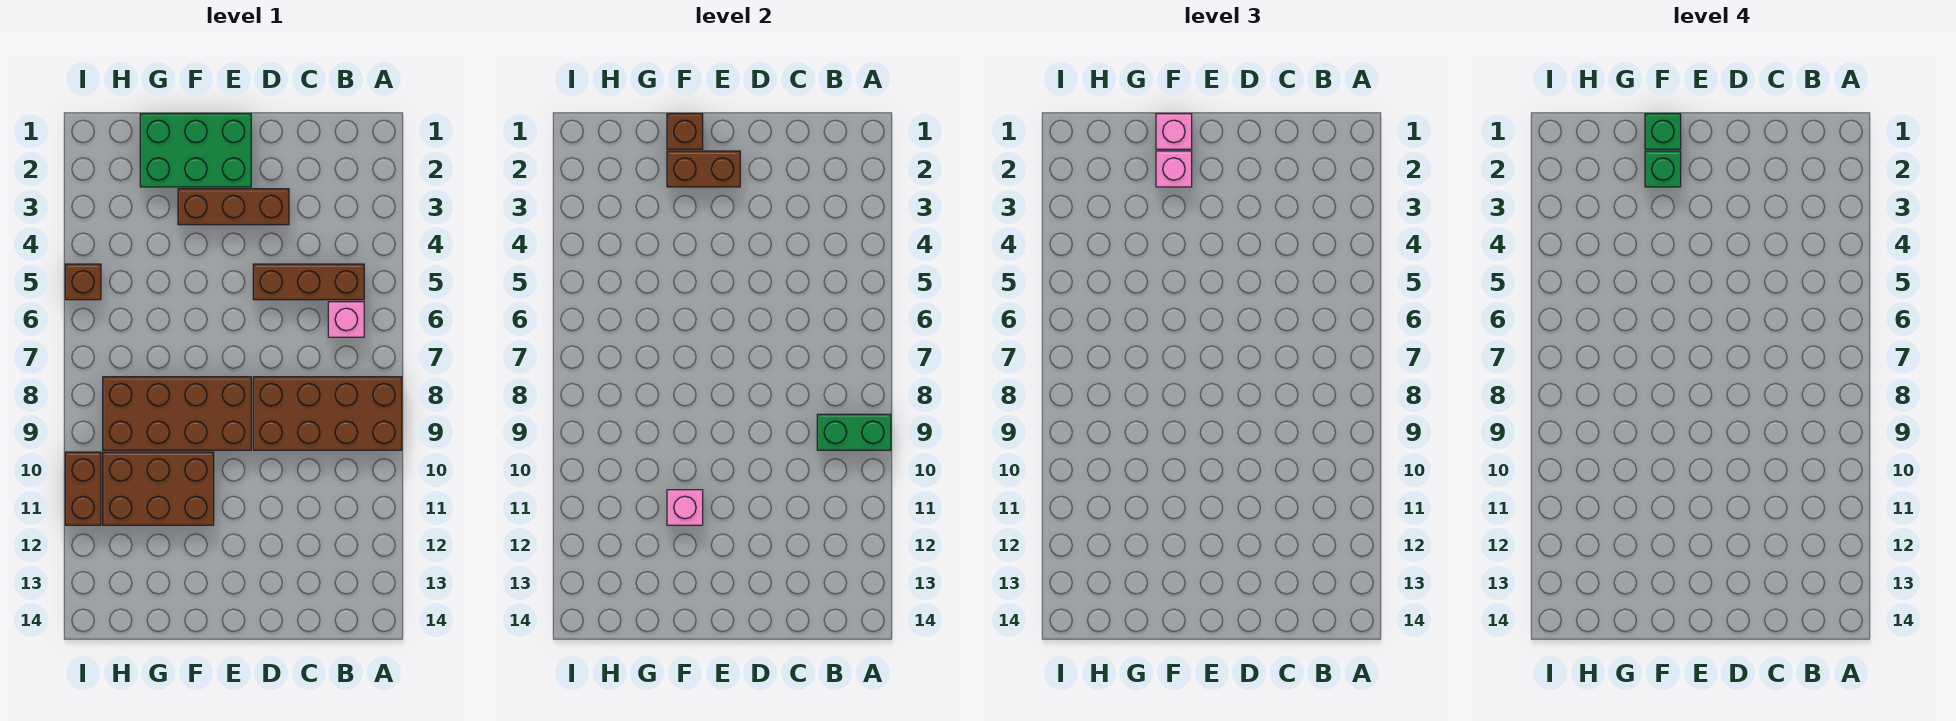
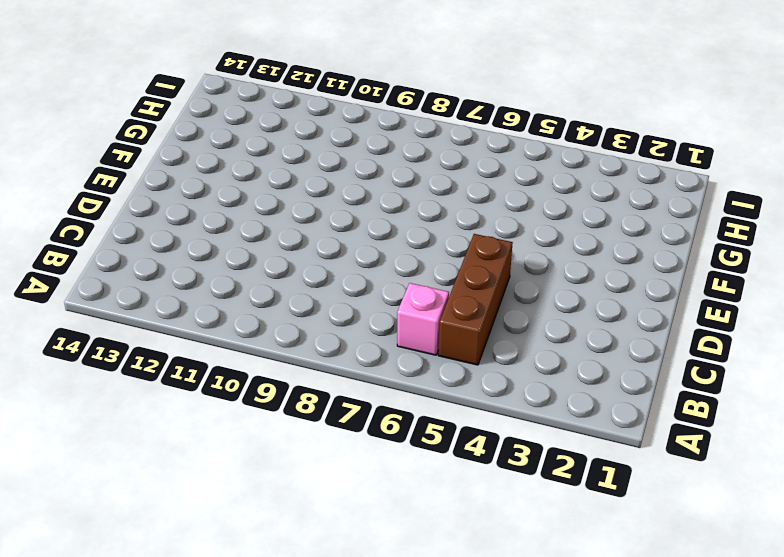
none -> brown brick A8:D9 level 1
none -> brown brick D3:F3 level 1
none -> green brick E1:G2 level 1

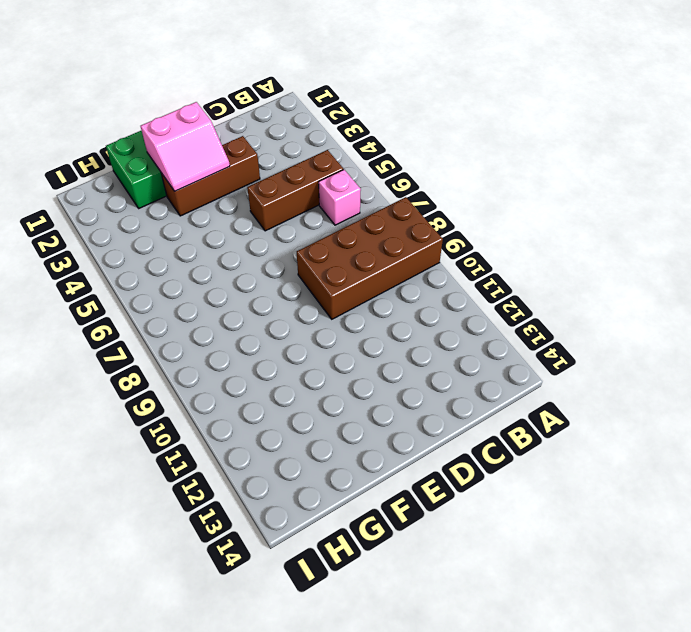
pink slope E2:F3 level 2 top 2 -> brown brick E2:F2 level 2
none -> brown brick E8:H9 level 1
none -> brown brick F10:H11 level 1
none -> brown brick I5 level 1

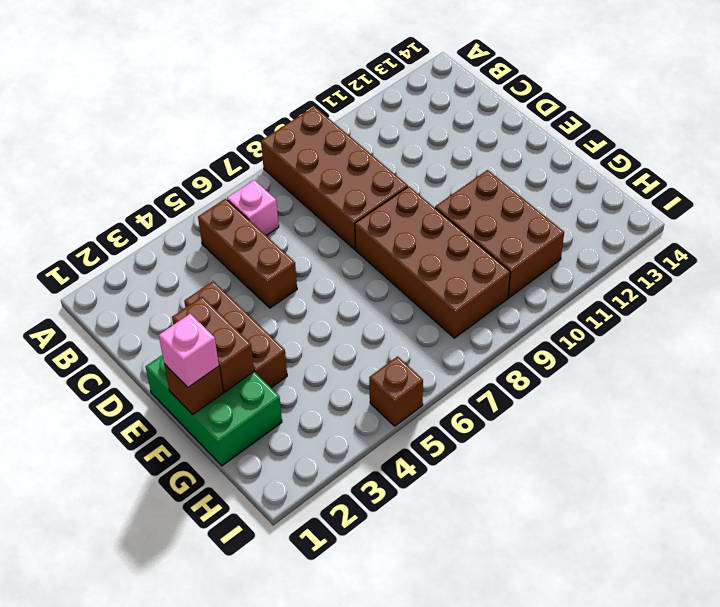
none -> brown brick I10:I11 level 1
none -> green brick A9:B9 level 2
none -> pink brick F11 level 2

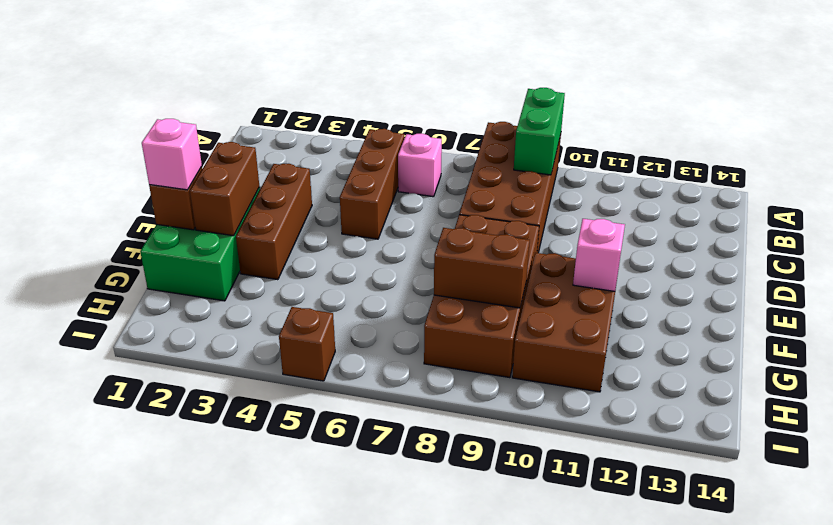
brown brick G8:G9 level 2 -> brown brick I10:I11 level 1
none -> pink brick F2 level 3
none -> green brick F1 level 4
none -> green brick F2 level 4

